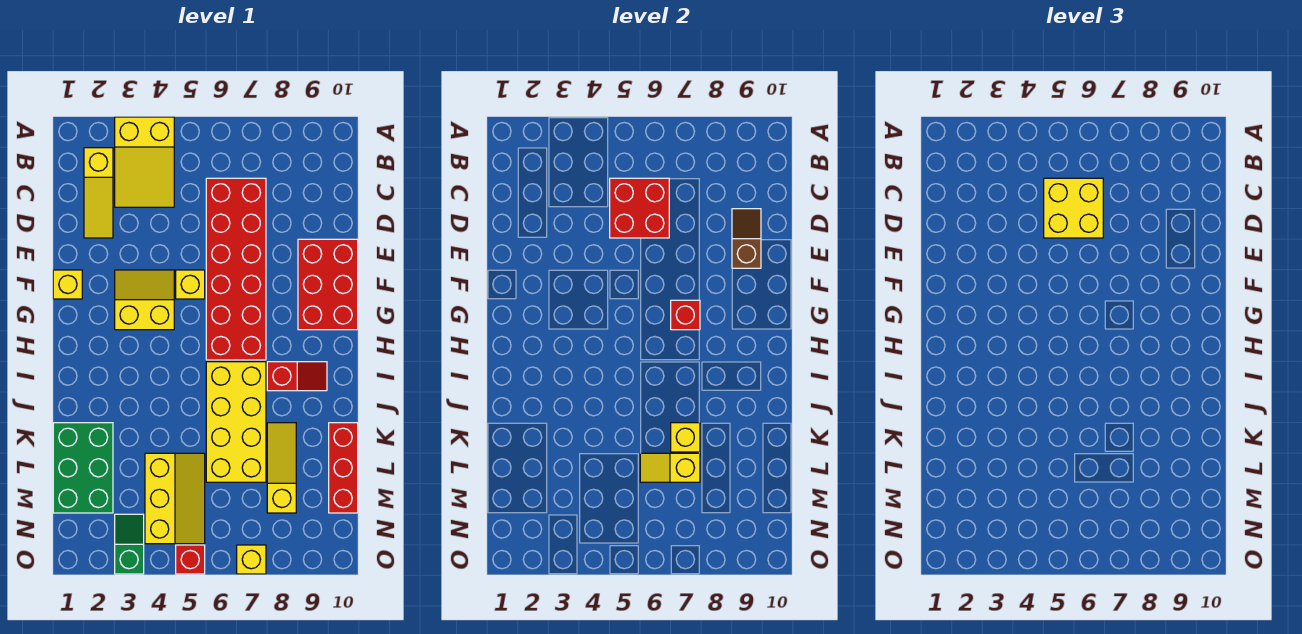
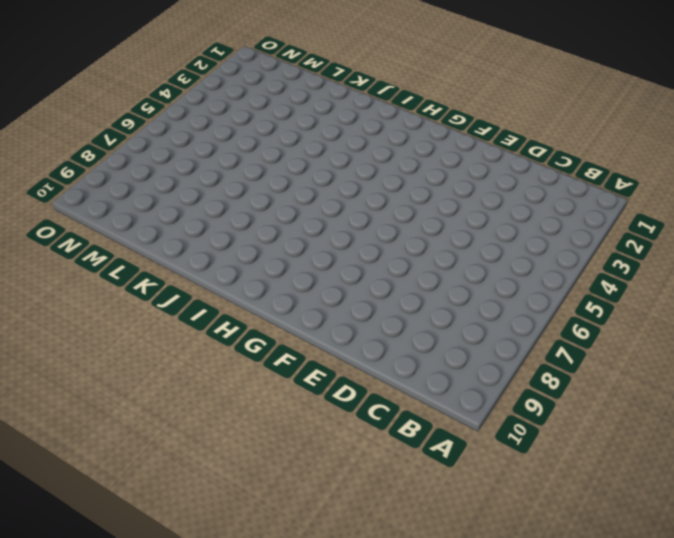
none -> yellow slope A3:C4 level 1 top A
none -> yellow slope B2:D2 level 1 top B
none -> red brick C6:H7 level 1

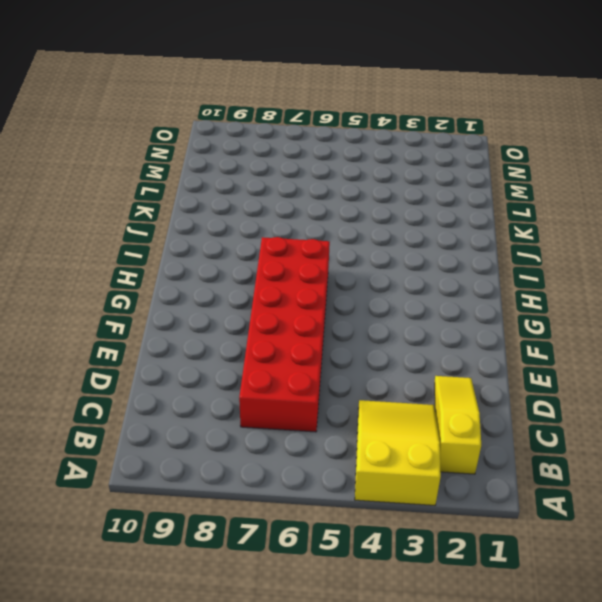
none -> red brick E9:G10 level 1
none -> yellow brick F1 level 1
none -> yellow slope F3:G4 level 1 top G

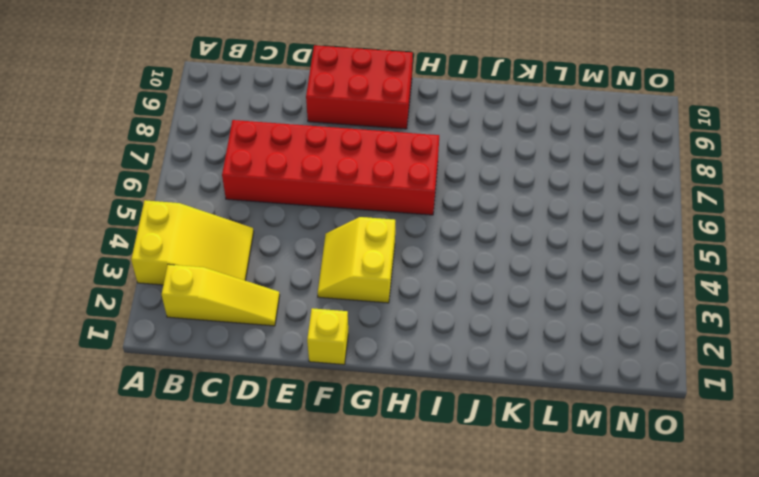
none -> yellow brick F5 level 1
none -> yellow brick I6:L7 level 1
none -> red slope I8:I9 level 1 top 8

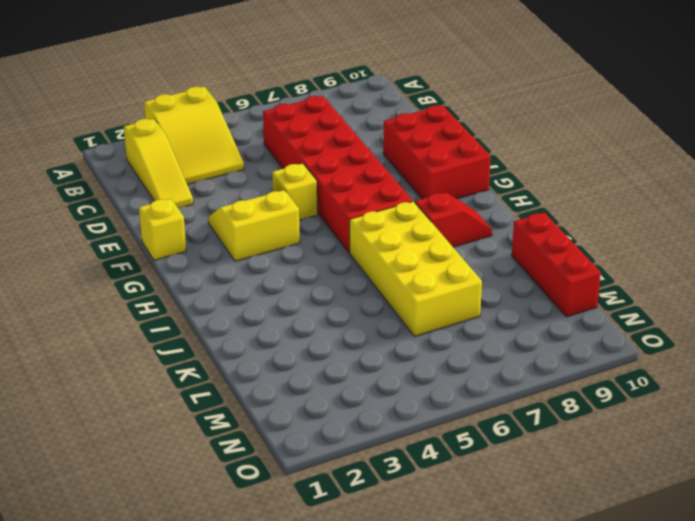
none -> green brick K1:M2 level 1
none -> yellow slope K8:M8 level 1 top M
none -> yellow slope L4:N5 level 1 top 4

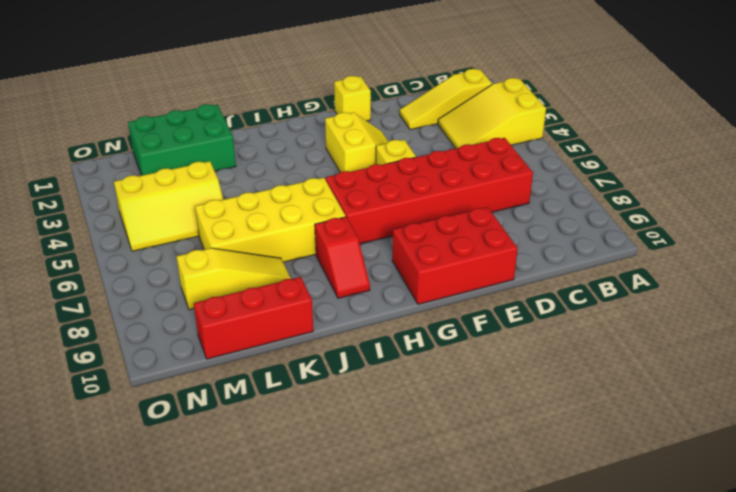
none -> green slope N3:O3 level 1 top O
none -> red brick O5 level 1
none -> yellow brick O7 level 1

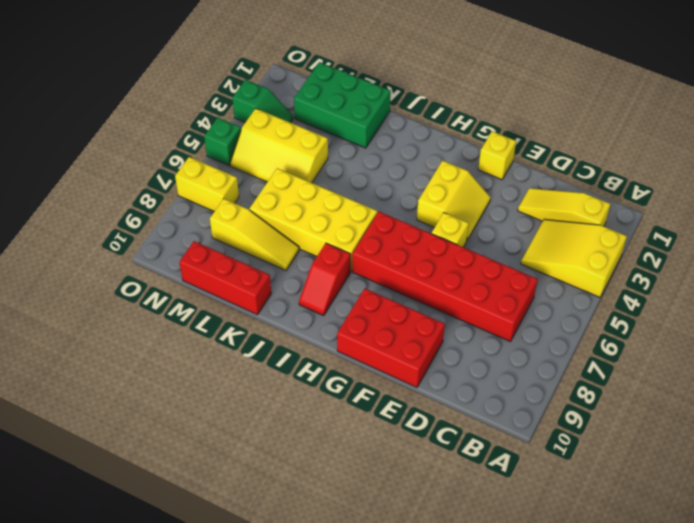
yellow brick N7:O7 level 1 -> yellow brick O7 level 1
green brick O5 level 1 -> red brick O5 level 1
none -> red brick C5:D6 level 2
none -> brown slope D9:E9 level 2 top E
none -> red brick G7 level 2

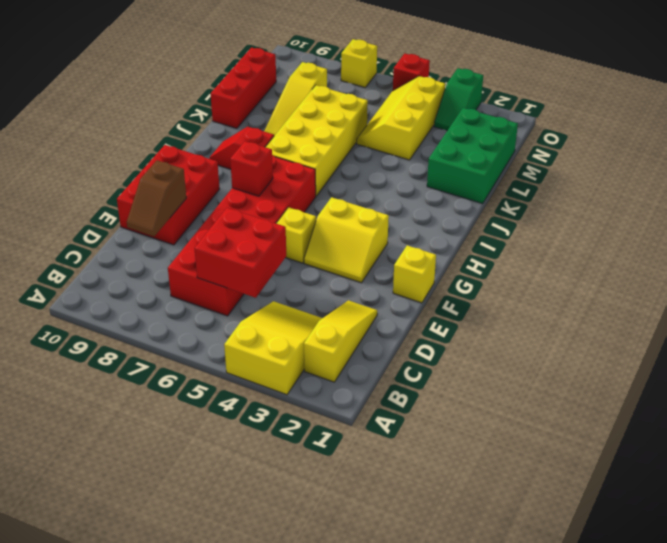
none -> yellow brick K7 level 2
none -> yellow slope L6:L7 level 2 top 7
none -> yellow brick C5:D6 level 3

